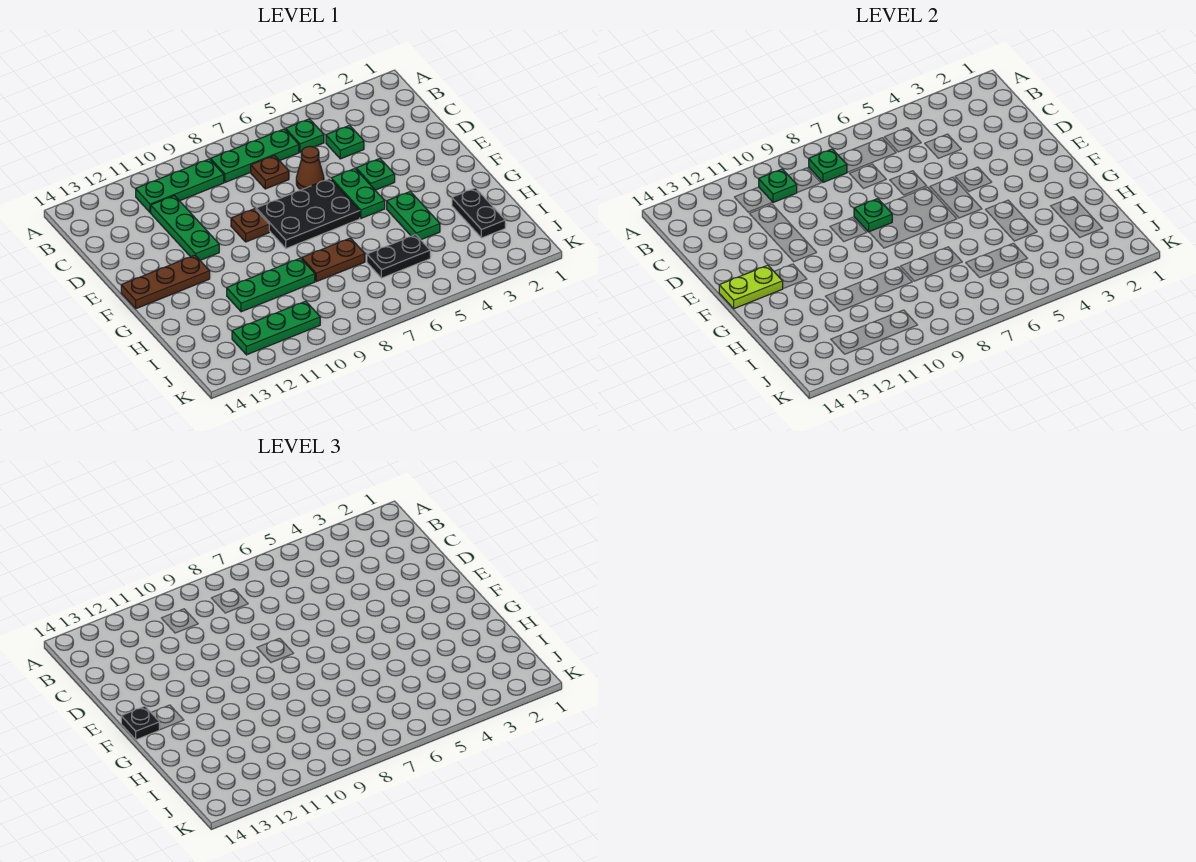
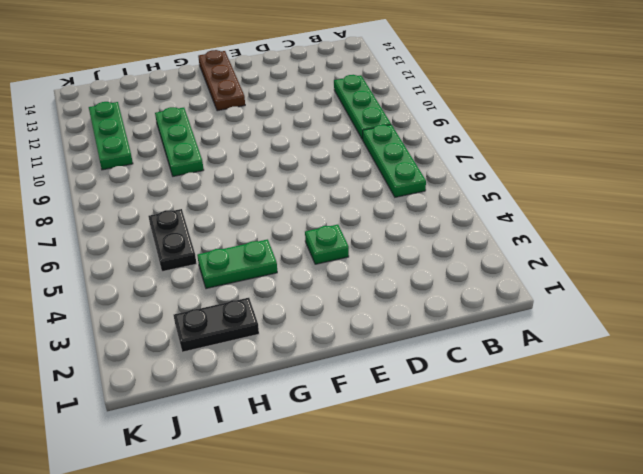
none -> green plate B5 level 1
none -> green plate C4 level 1
none -> brown plate C7 level 1

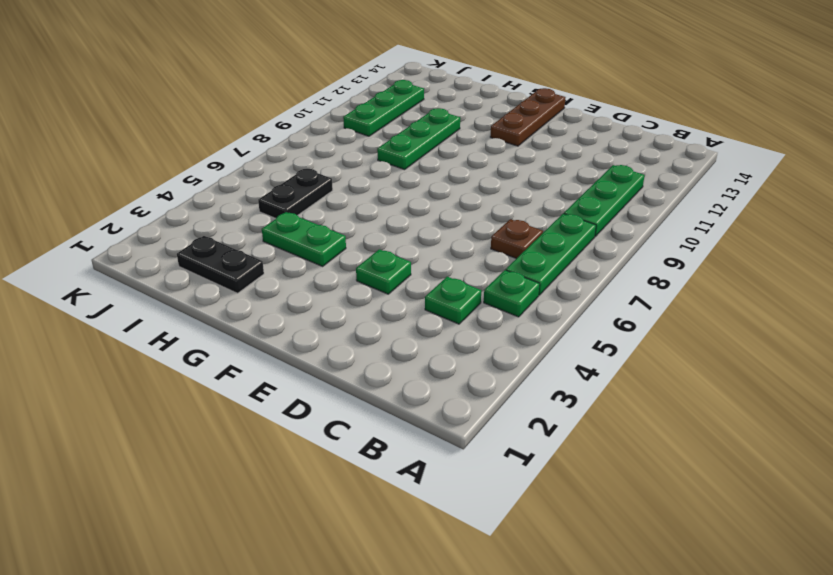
none -> green plate C11:E11 level 1
none -> brown cone D6 level 1
none -> green plate E5:F5 level 1

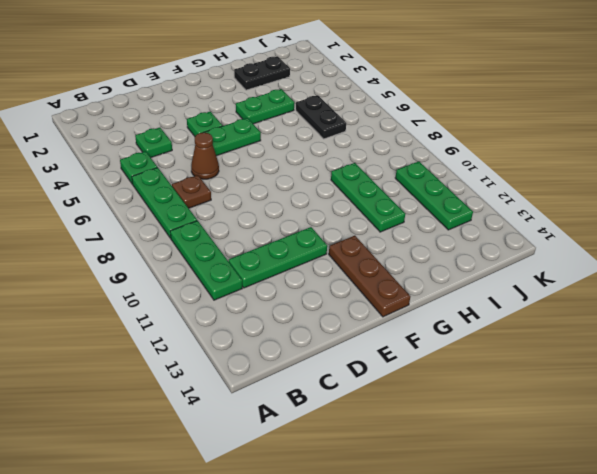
none -> black plate E6:F8 level 1
none -> brown plate E9 level 1
none -> brown plate H7:H8 level 1

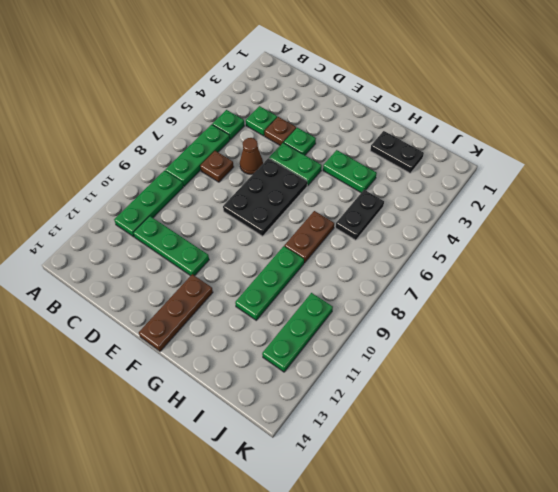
brown plate D4 level 1 -> brown plate E9 level 1
none -> green plate B8 level 2
none -> green plate B10 level 2
none -> green plate E8 level 2

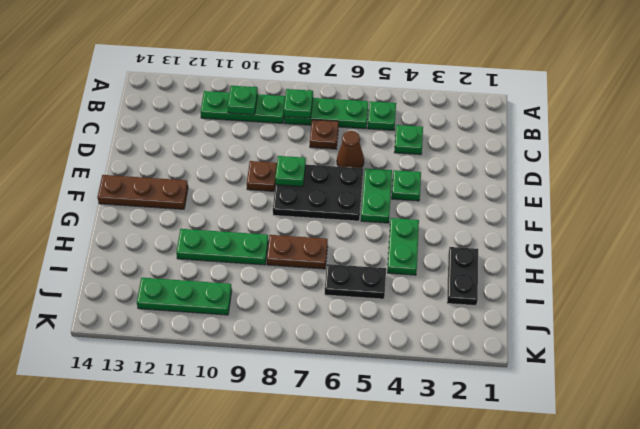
none -> green plate C11:E11 level 1
none -> lime plate F13:F14 level 2
none -> black plate F14 level 3

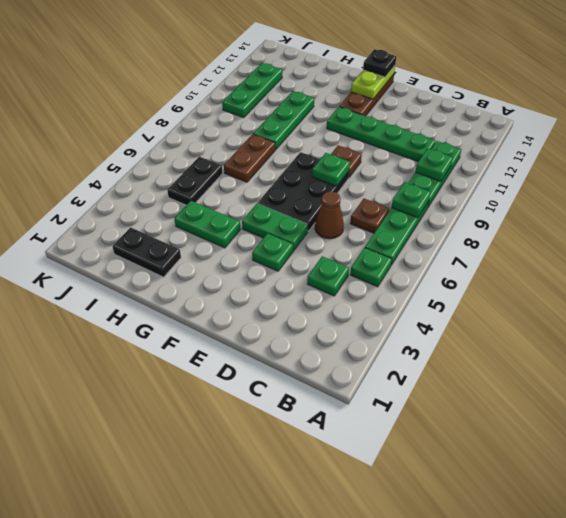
green plate C11:F11 level 1 -> green plate C11:E11 level 1

